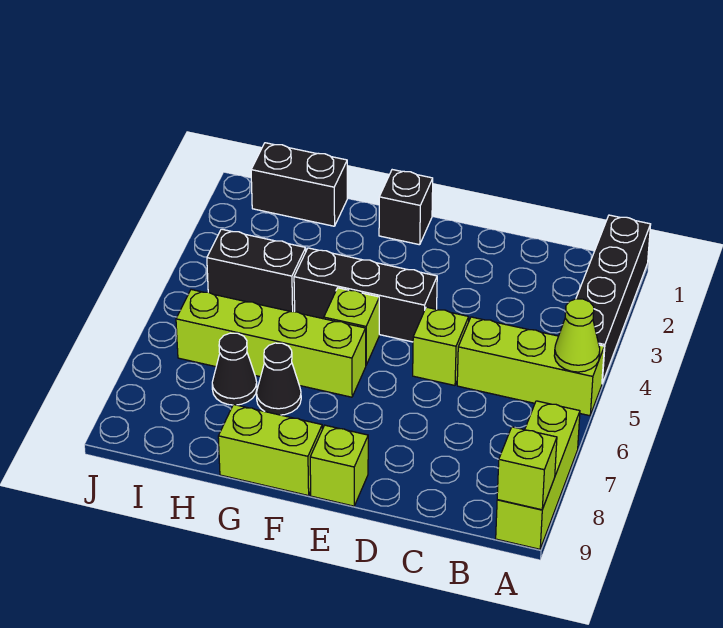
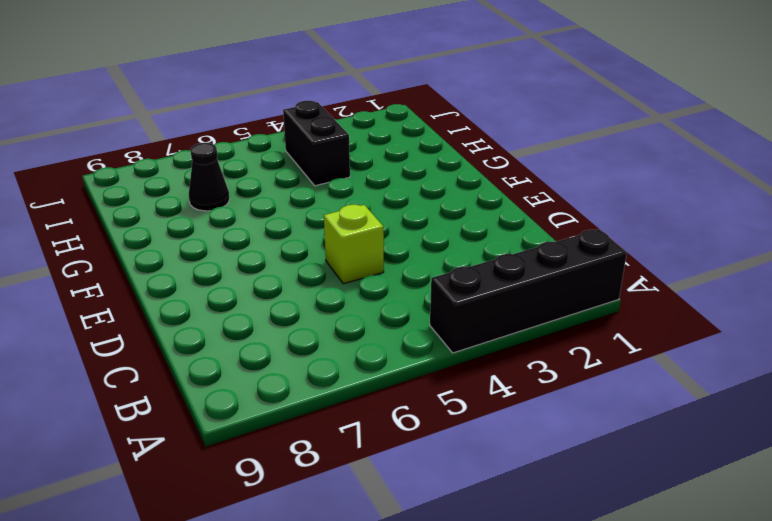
none -> lime brick A5:C5 level 1
none -> lime brick A7:A9 level 1
none -> black brick E4:G4 level 1

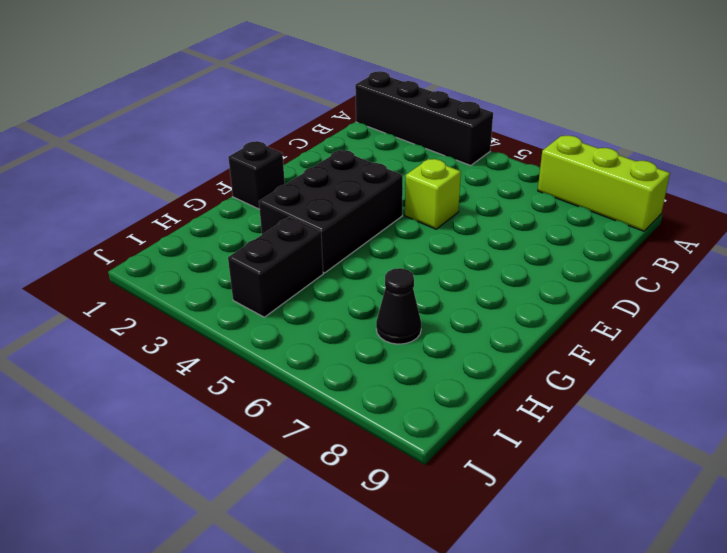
black brick E3:G4 level 1 -> black brick E4:G4 level 1
none -> lime brick A5:C5 level 1
none -> lime brick E9 level 1
none -> lime brick F5 level 1

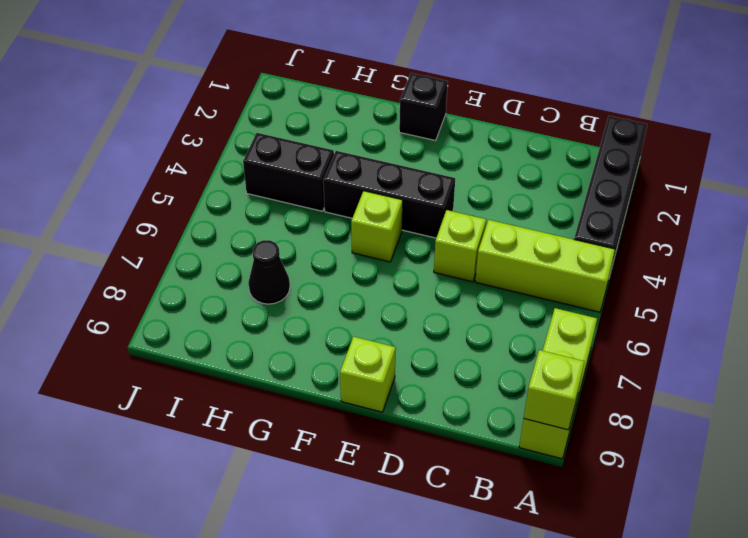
none -> lime brick F6:I6 level 1
none -> lime brick F9:G9 level 1
none -> black cone G7 level 1

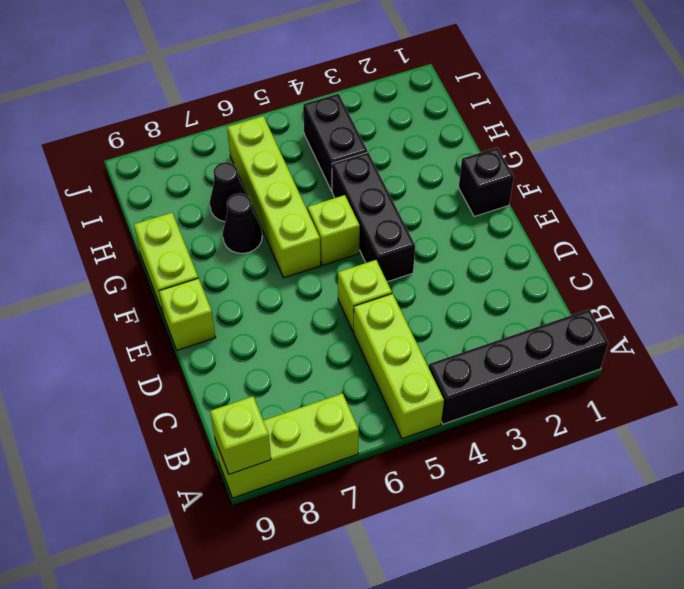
none -> black brick H1:I1 level 1
none -> lime cone A5 level 2

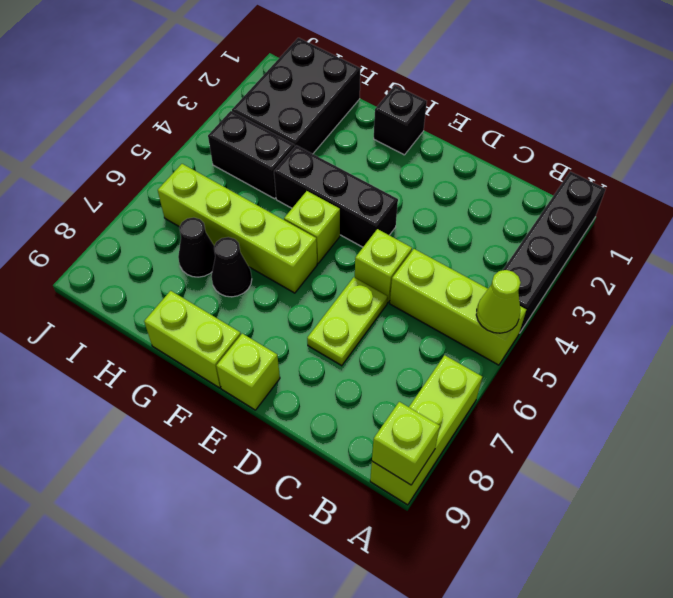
lime plate D6:D7 level 1 -> none
black brick H1:I3 level 1 -> black brick H1:I1 level 1

